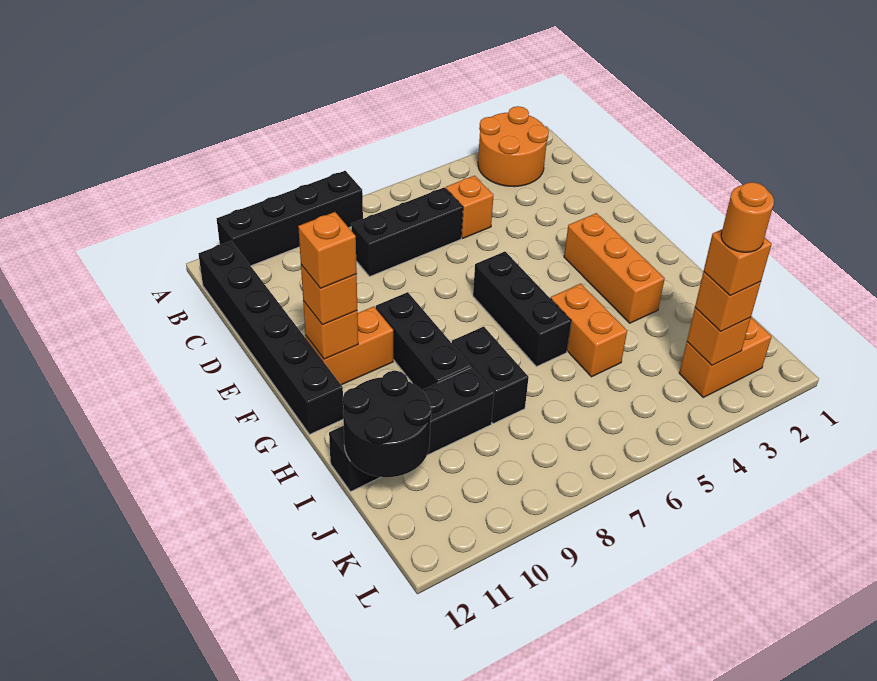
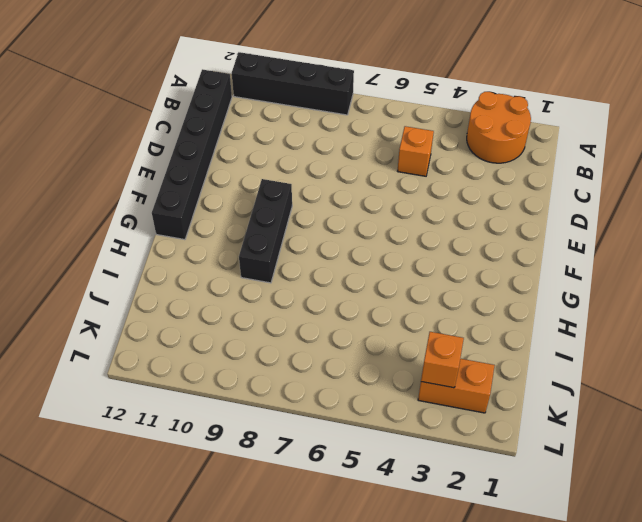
none -> black brick C6:C8 level 1
none -> orange brick F3:H3 level 1
none -> black brick F6:H6 level 1

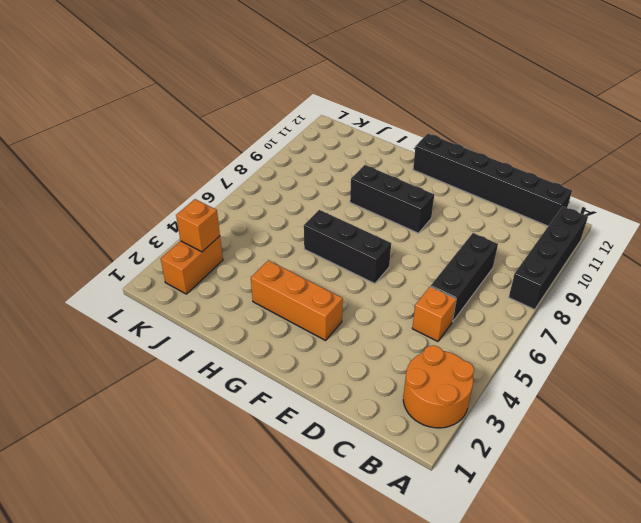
none -> orange brick F10:F11 level 1
none -> orange brick H5:I5 level 1
none -> black brick H8:I8 level 1

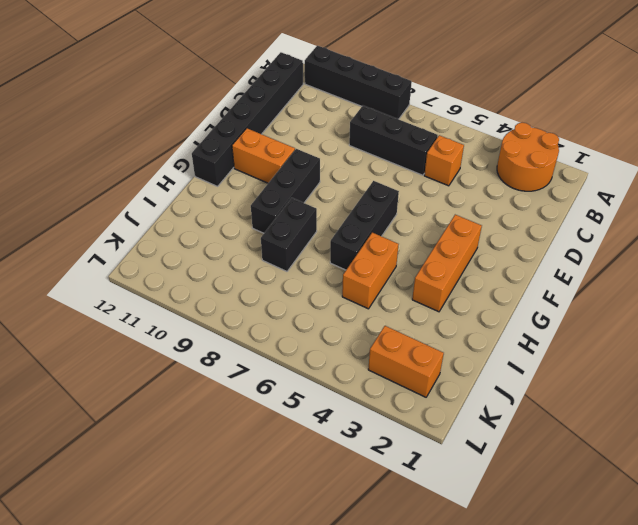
none -> black brick I9:I12 level 1
none -> orange brick F11 level 2
none -> black round brick I11:J12 level 2

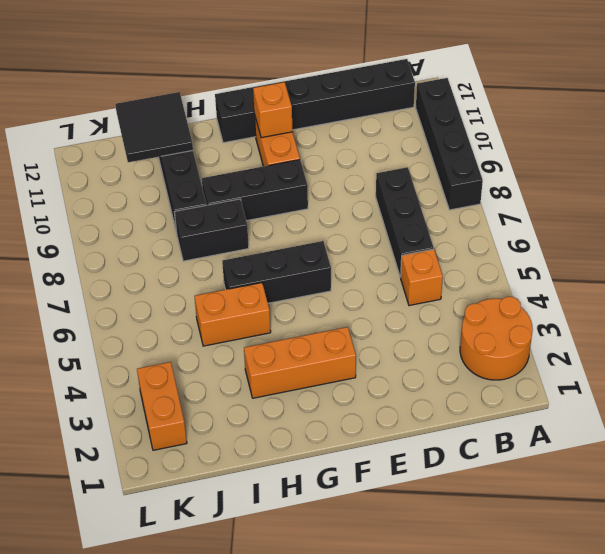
black tile I11:J12 level 2 -> black round brick I11:J12 level 2
none -> orange brick K3 level 2
none -> orange brick F11 level 3
none -> orange brick K3 level 3

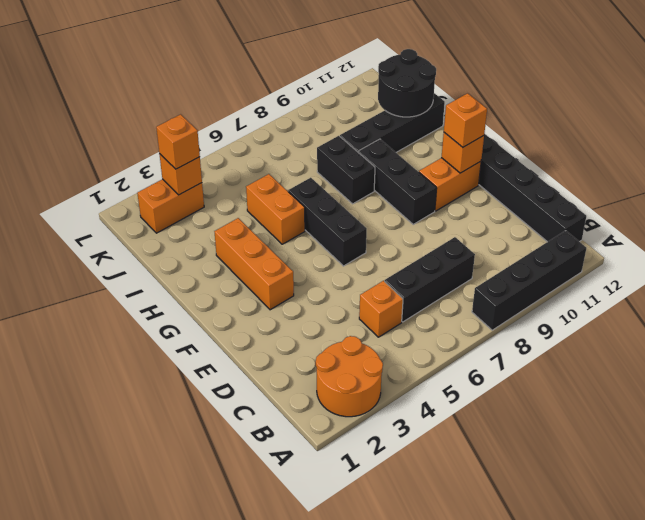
none -> orange brick F11 level 4
none -> orange brick K3 level 4
none -> orange round brick K3 level 5

